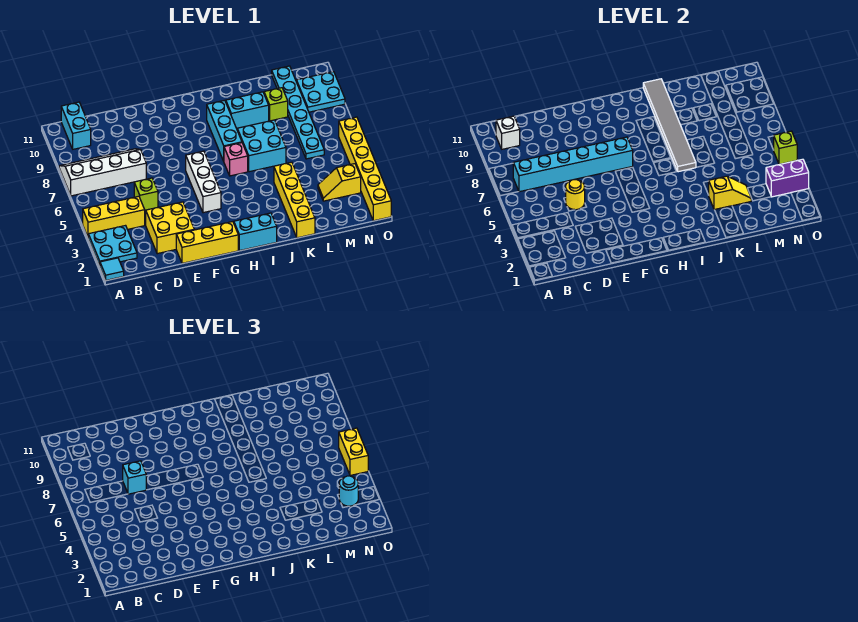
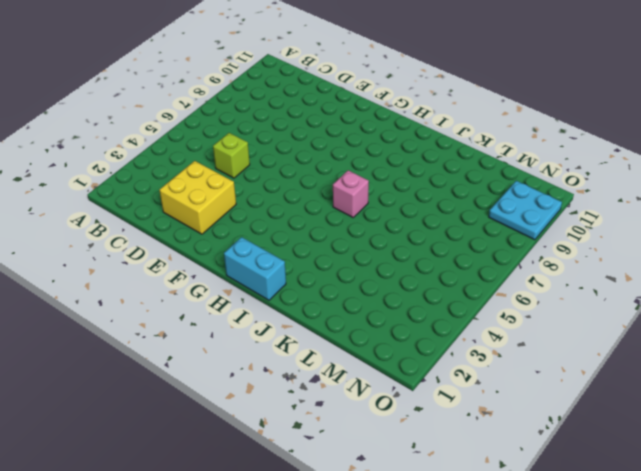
none -> cyan tile A1 level 1
none -> cyan plate A2:B3 level 1
none -> yellow brick A4:C4 level 1
none -> white slope A7:D8 level 1 top 7

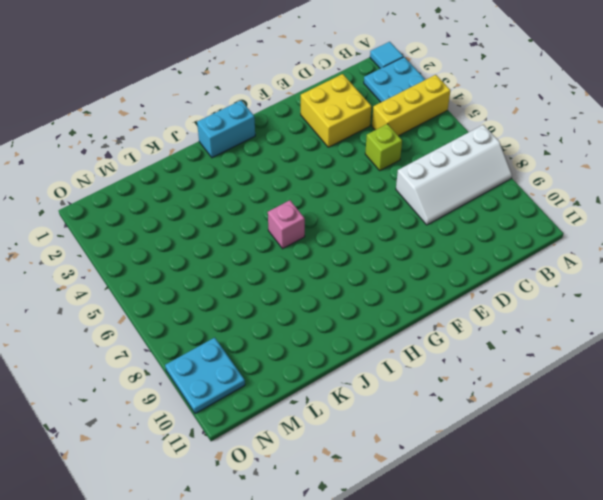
none -> cyan brick B10:B11 level 1
none -> yellow brick E1:G1 level 1
none -> white brick G4:G6 level 1
none -> cyan brick I7:I9 level 1

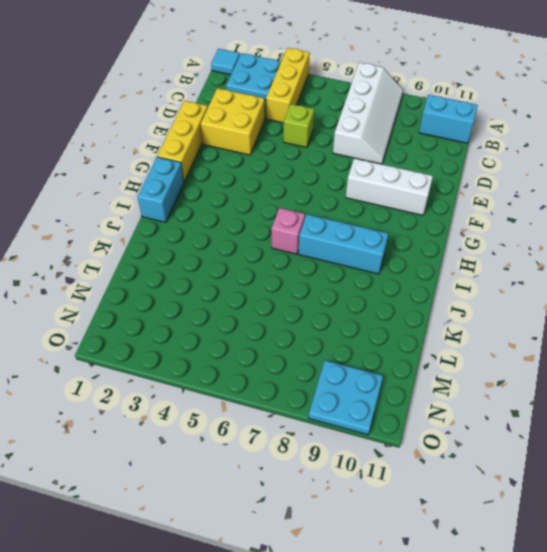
white brick F8:F10 level 1 -> white brick G4:G6 level 1
none -> cyan brick J6:K7 level 1
none -> cyan brick J9:K9 level 1
none -> yellow brick K1:K4 level 1
none -> lime brick L9 level 1

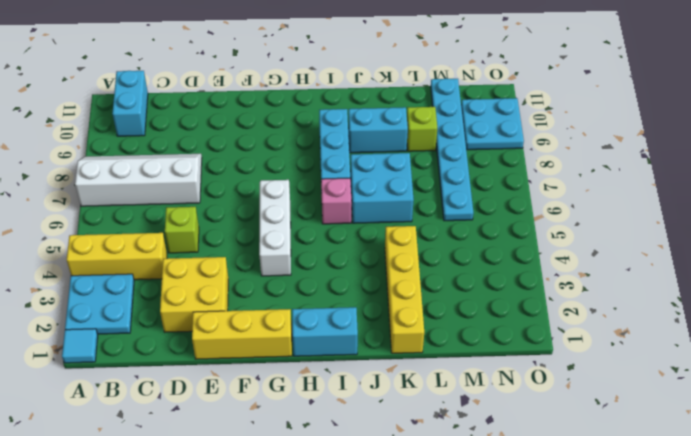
none -> yellow slope M3:N3 level 1 top N
none -> yellow brick O1:O6 level 1
none -> cyan brick B7:G7 level 2
none -> white brick B10 level 2

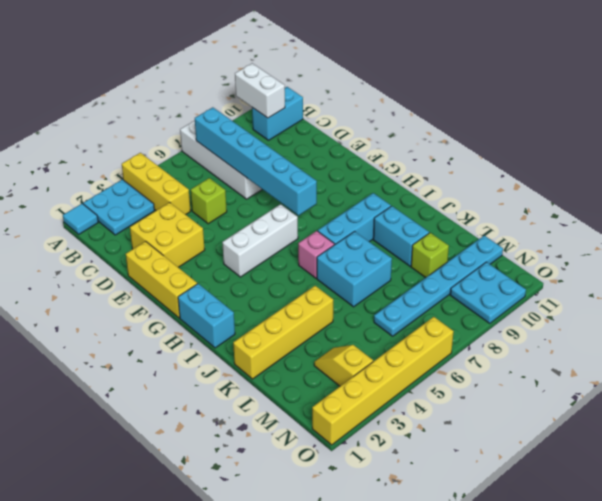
white brick A10:B10 level 2 -> white brick B10 level 2
none -> yellow round brick D5 level 2
none -> grey tile J6:J11 level 2
none -> yellow slope K3:L3 level 2 top K
none -> purple brick N3:O3 level 2

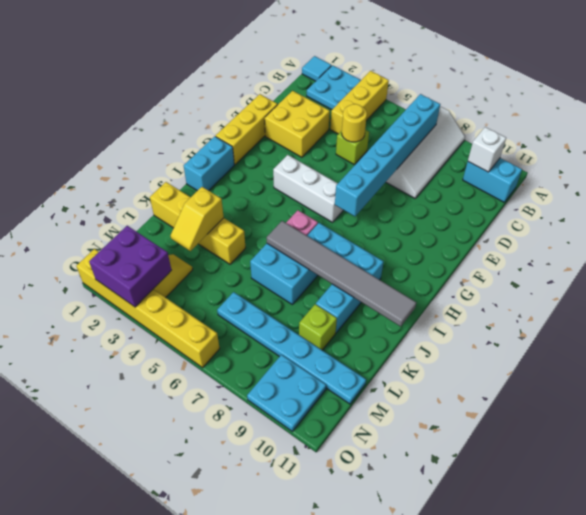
purple brick N2:O3 level 2 -> purple brick N3:O3 level 2
none -> lime brick O5 level 2
none -> cyan brick D7 level 3
none -> cyan round brick N3 level 3
none -> yellow brick O5:O6 level 3

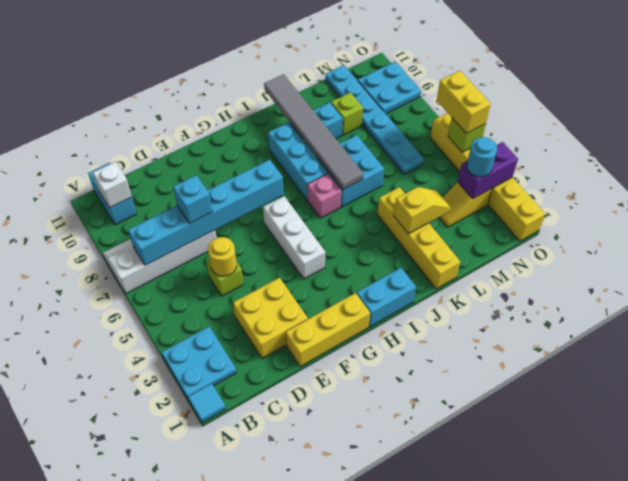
none -> yellow brick A4:C4 level 1

